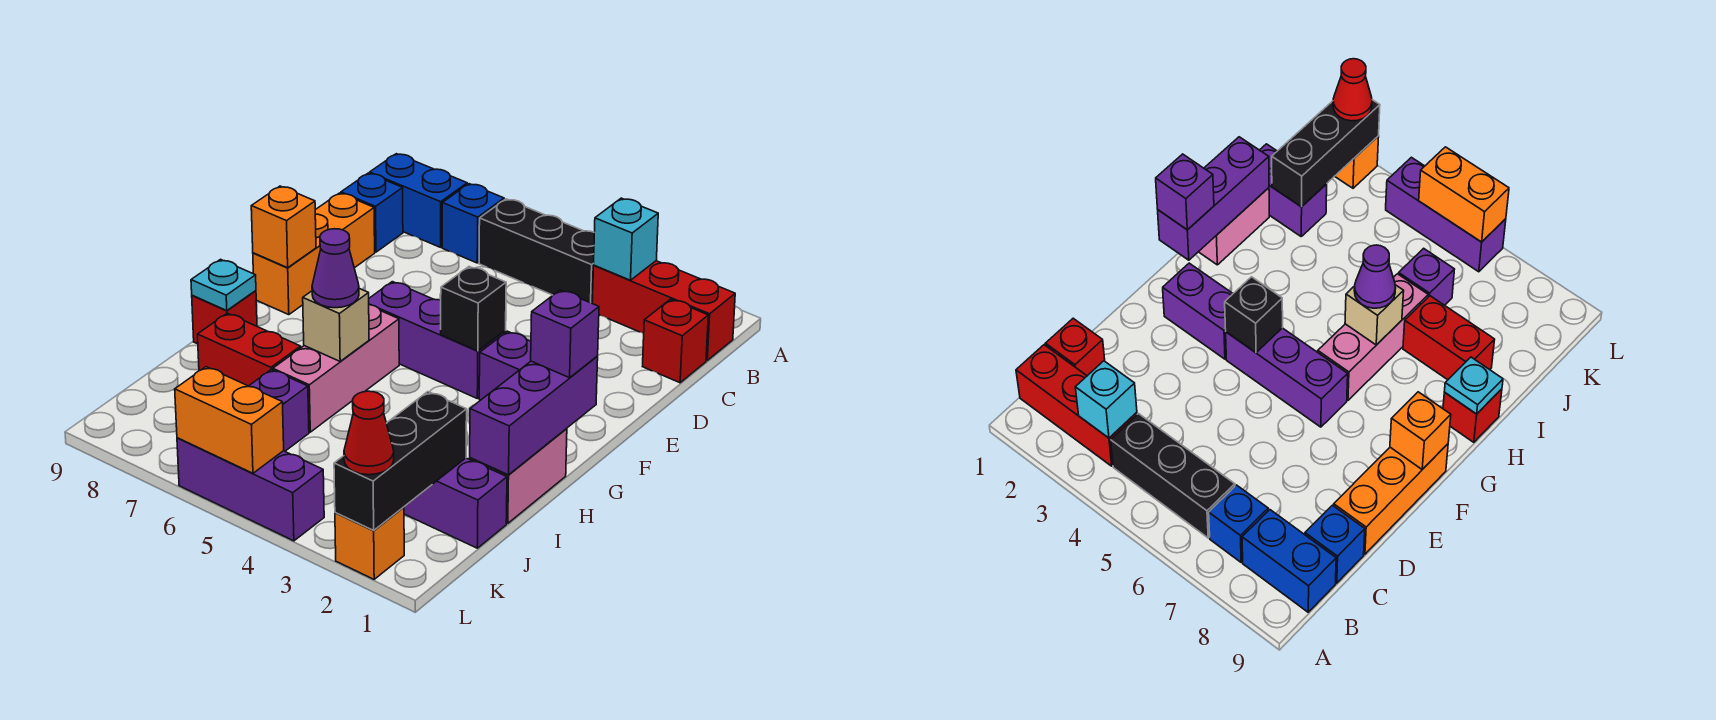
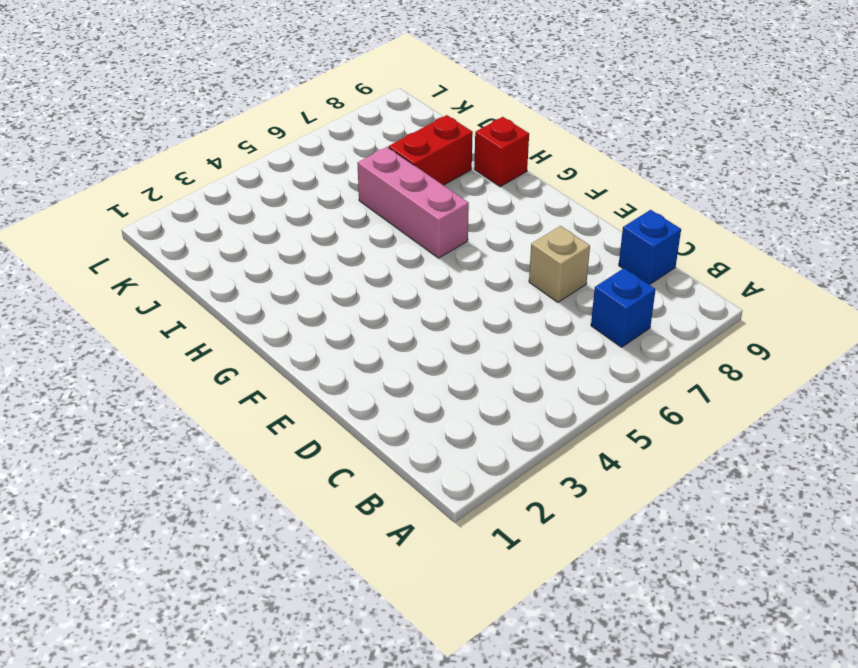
tan brick D7 level 1 -> tan brick H6 level 2
none -> red brick B1:B3 level 1
none -> black brick B4:B6 level 1
none -> blue brick B8:B9 level 1

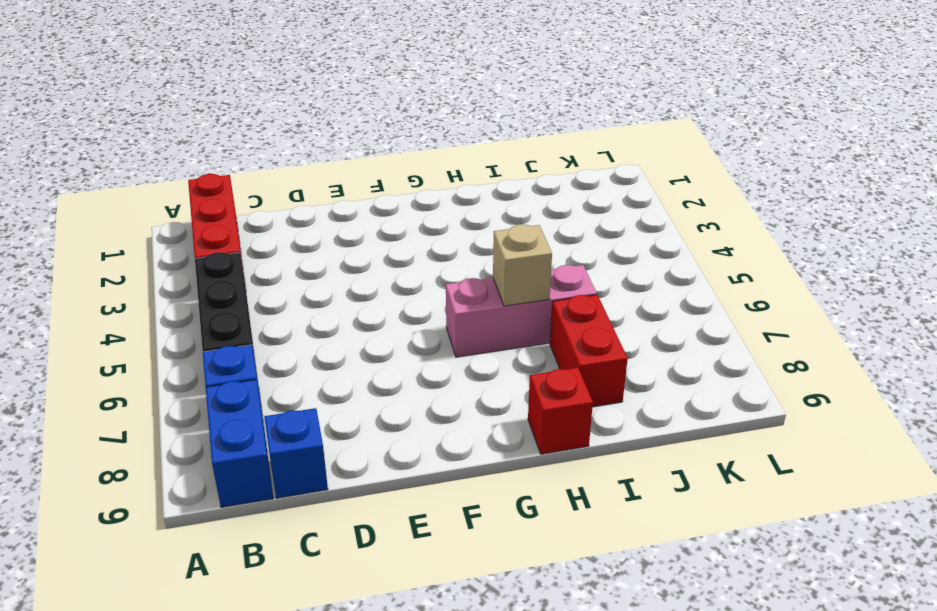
none -> red brick C1 level 1
none -> orange brick D9:F9 level 1
none -> purple brick F2:F3 level 1

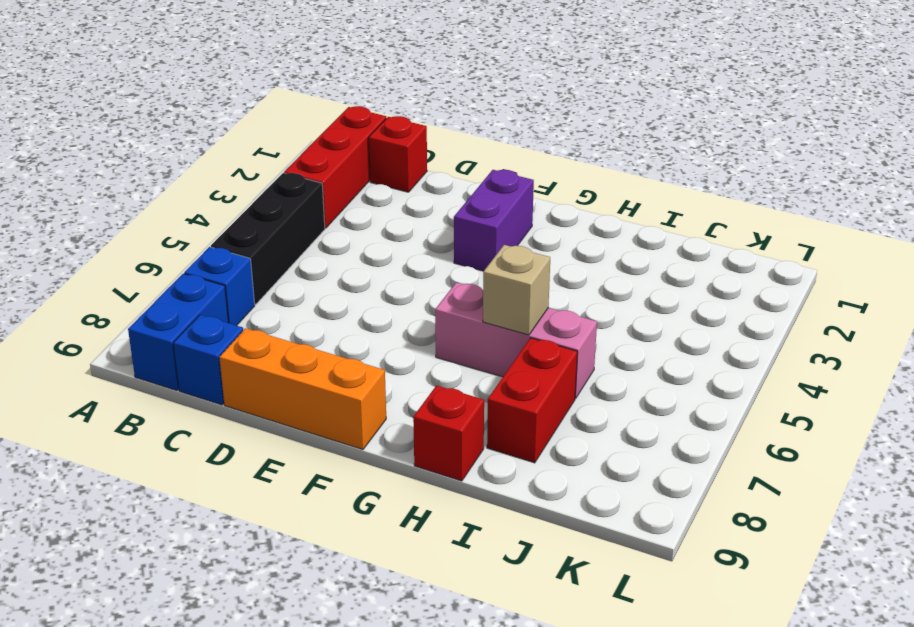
none -> purple brick F4:F6 level 1
none -> pink brick H1:I1 level 1
none -> purple brick J1:J2 level 1

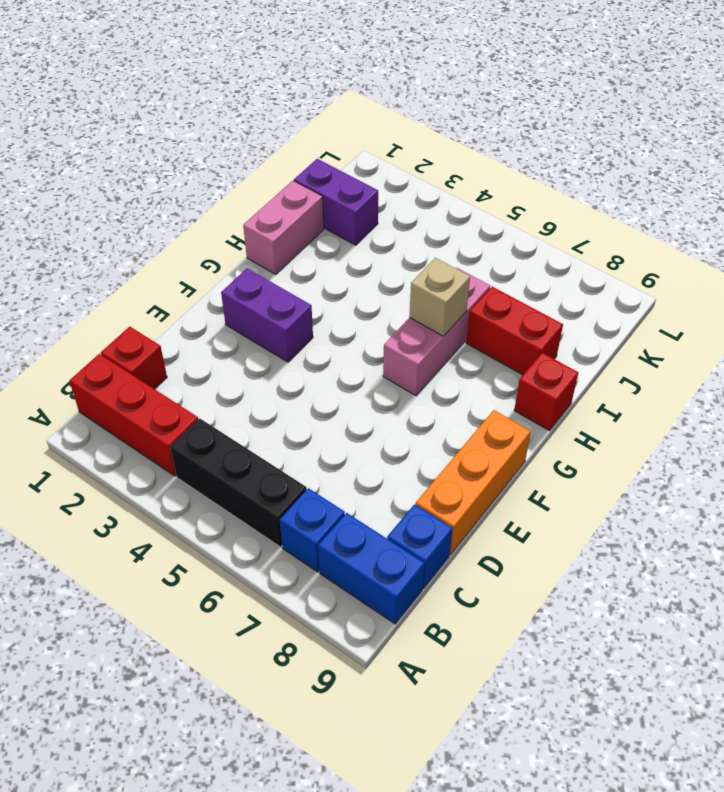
none -> purple brick F4:F6 level 1
none -> purple brick J6 level 1
none -> orange brick L2 level 1

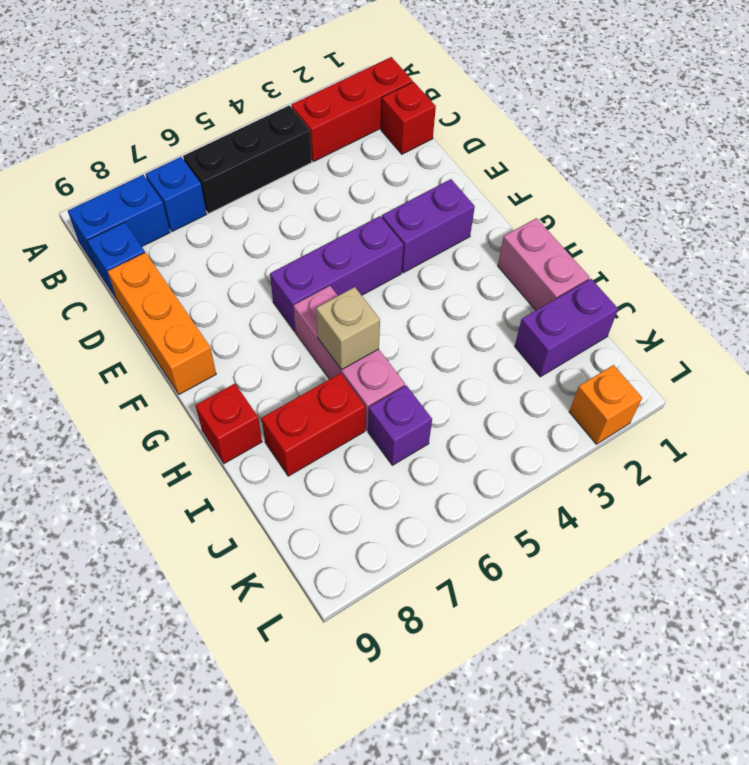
none -> purple brick L4:L6 level 1
none -> cyan brick B3 level 2
none -> black brick F4 level 2

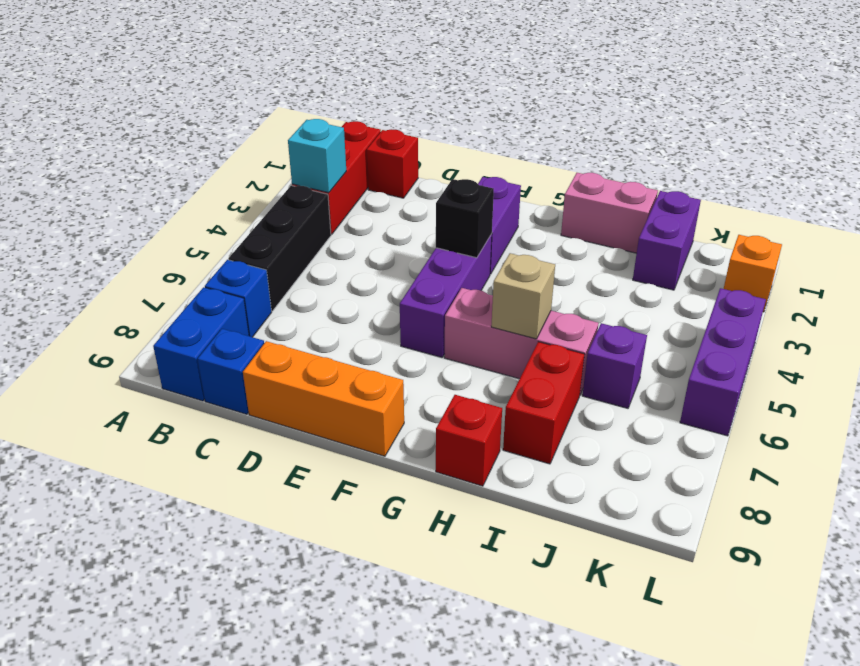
none -> orange brick F9 level 2
none -> purple brick G1:I1 level 2
none -> cyan plate H9 level 2

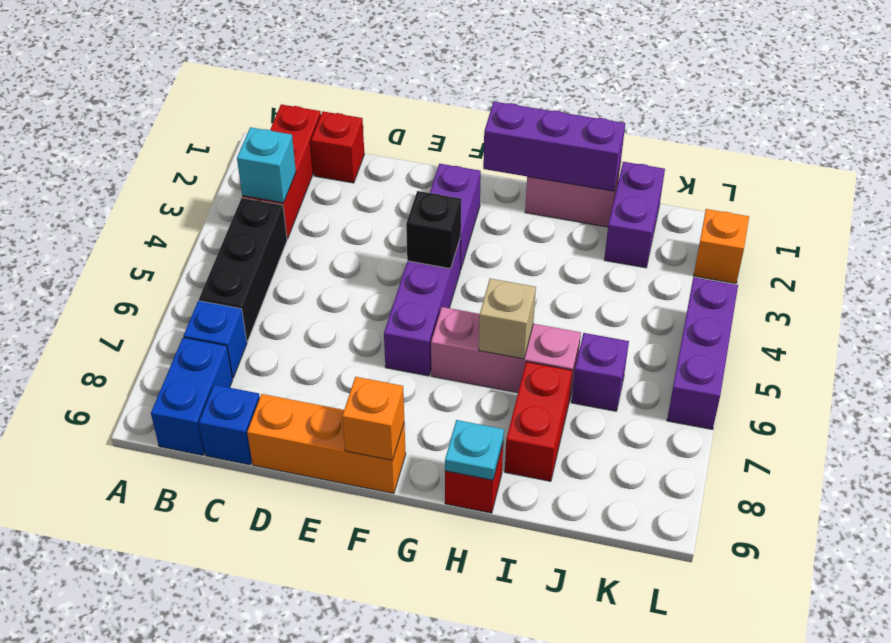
none -> black brick J2:L2 level 2
none -> orange brick L5:L6 level 2
none -> purple brick G1 level 3

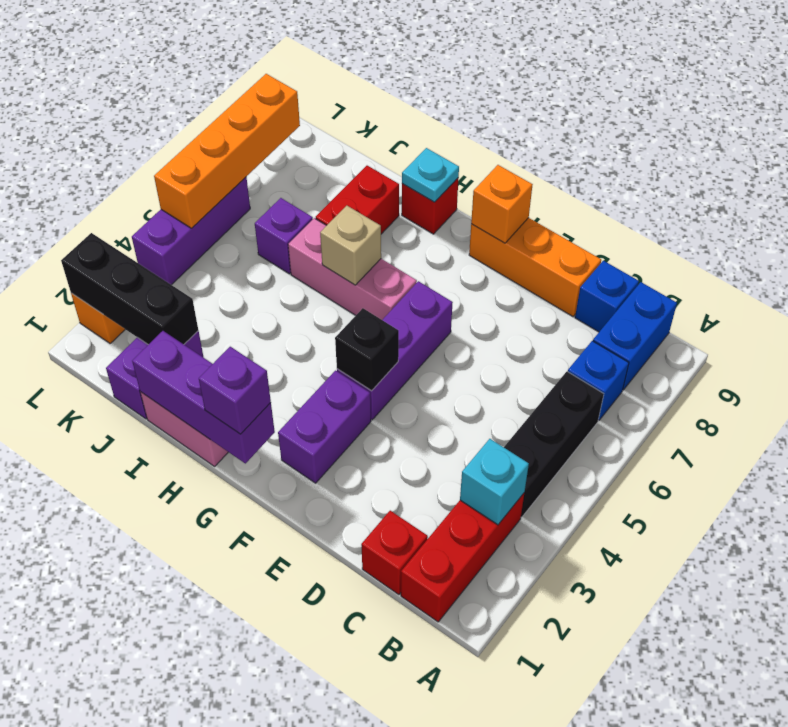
orange brick L5:L8 level 2 -> orange brick L5:L6 level 2
none -> purple cone H6 level 3
none -> red cone L2 level 3

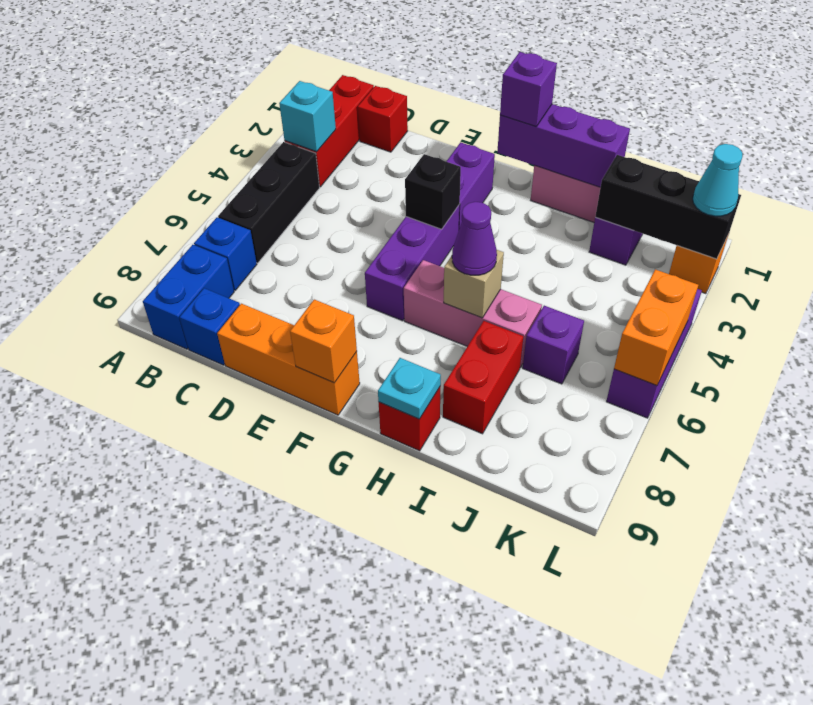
cyan cone L2 level 3 -> red cone L2 level 3

